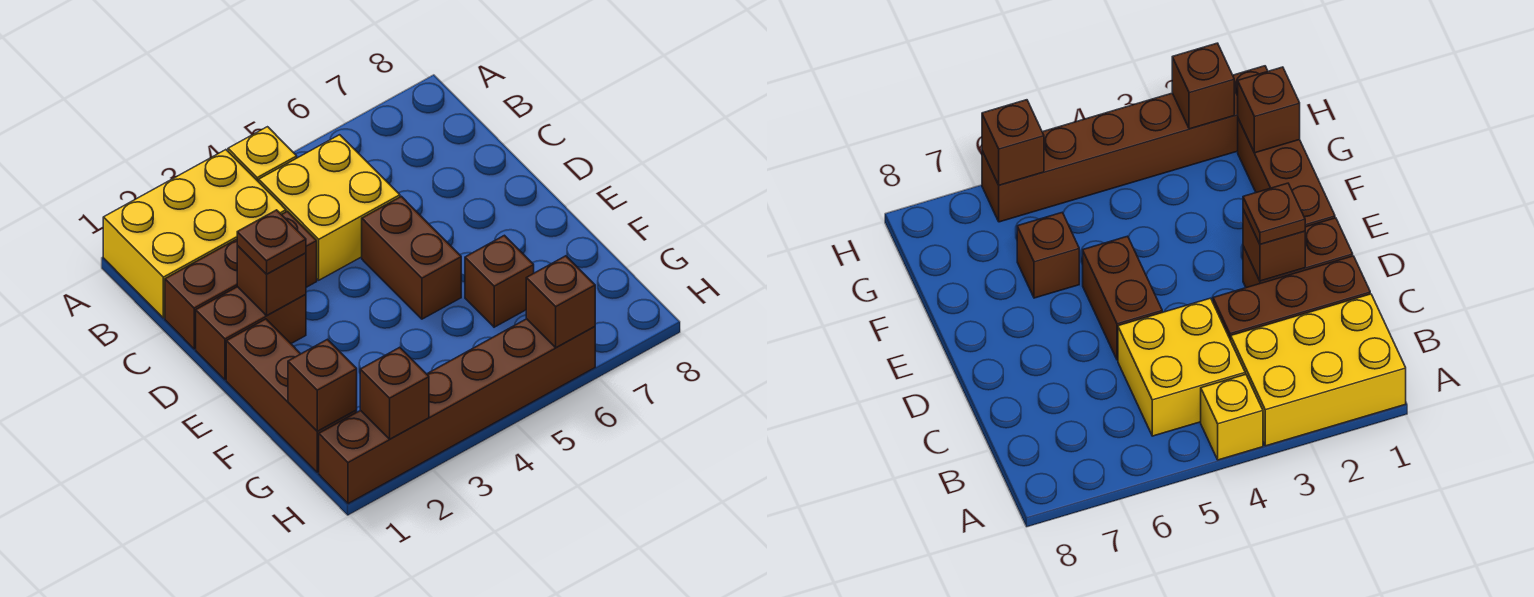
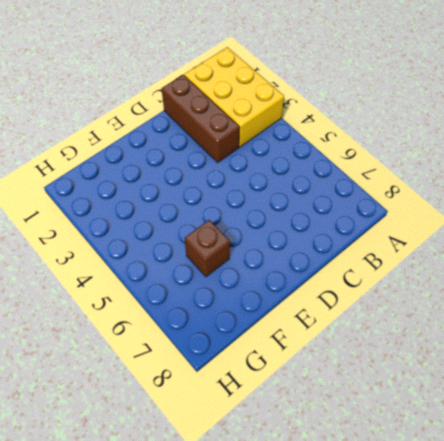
none -> yellow brick A4 level 1
none -> yellow brick B4:C5 level 1
none -> brown brick D1:D2 level 1

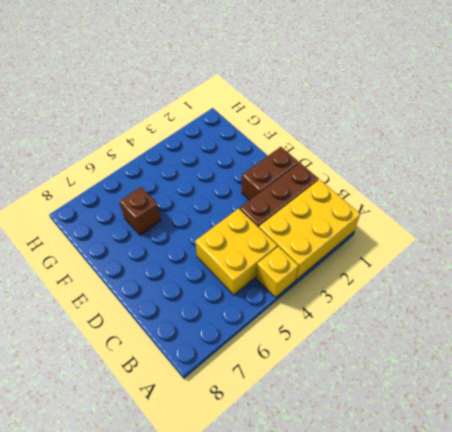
none -> brown brick D5:E5 level 1
none -> brown brick E1:G1 level 1
none -> brown brick H1:H6 level 1

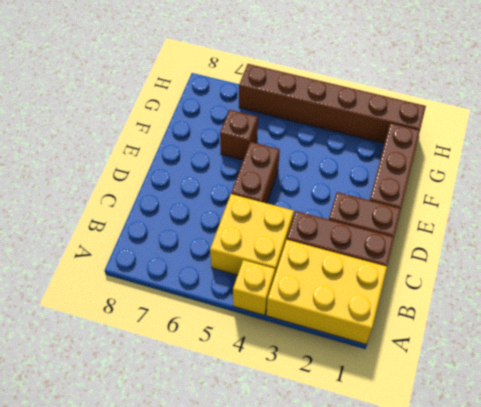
none -> brown brick D2 level 2
none -> brown brick G1 level 2
none -> brown brick H2 level 2

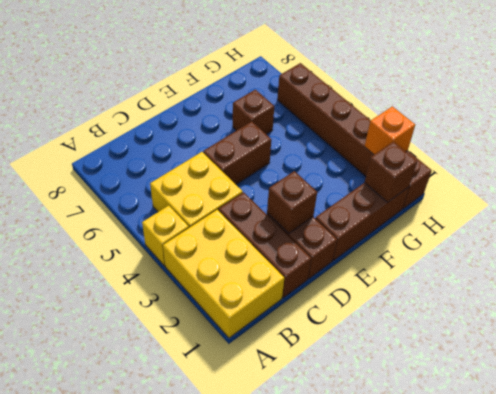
orange brick H2 level 2 -> brown brick H2 level 2
none -> brown brick H6 level 2
none -> brown plate D2 level 3

